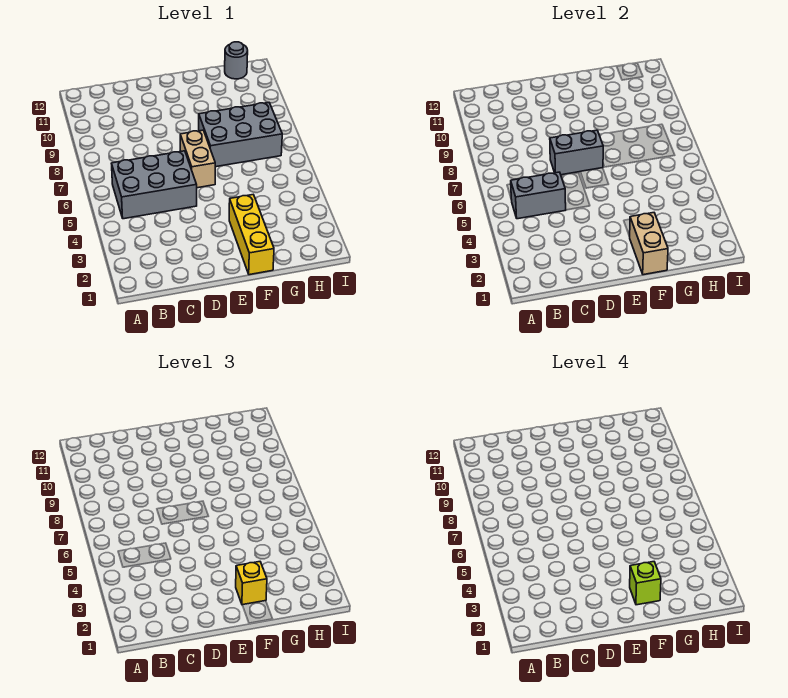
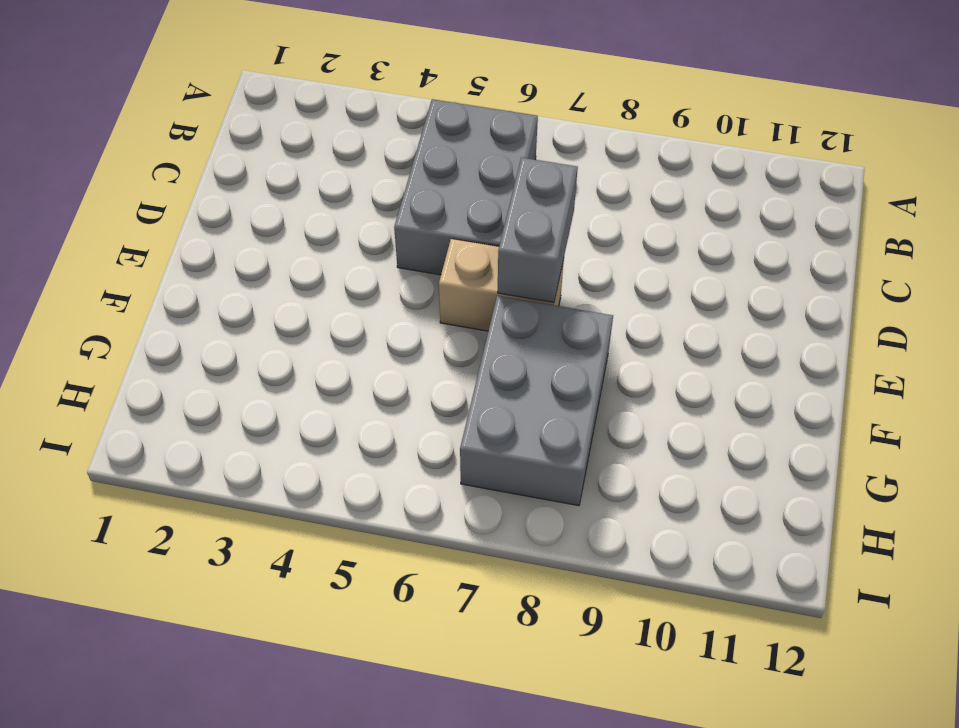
none -> yellow brick F1:F3 level 1
none -> grey round brick H12 level 1

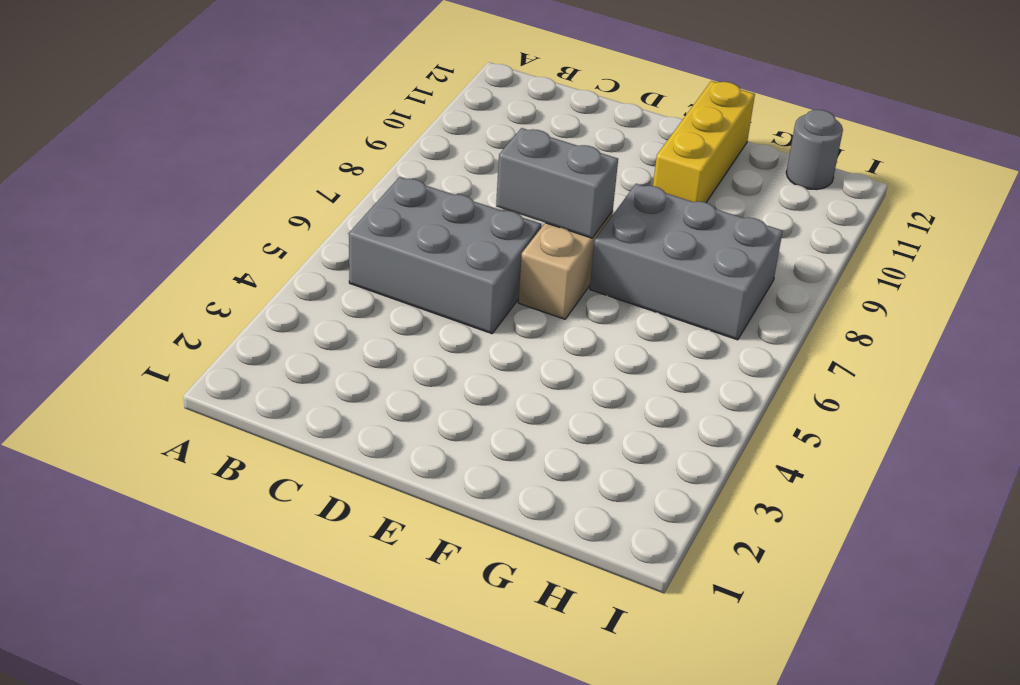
yellow brick F10:F12 level 1 -> yellow brick F1:F3 level 1
none -> grey brick B5:C5 level 2
none -> tan brick F1:F2 level 2

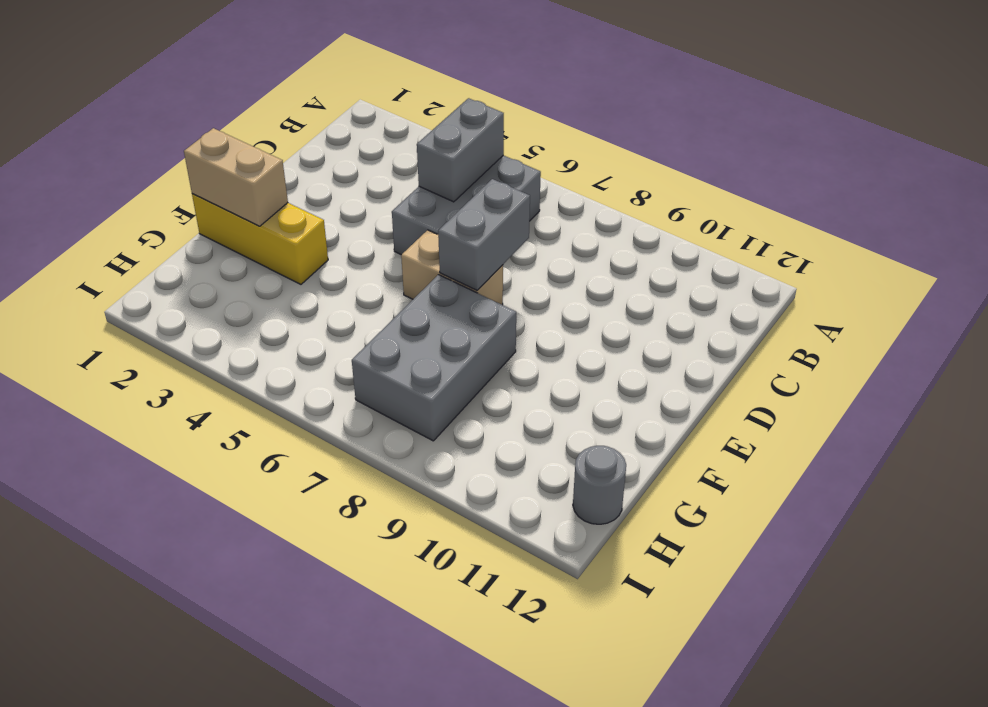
none -> yellow brick F2 level 3
none -> lime brick F2 level 4

